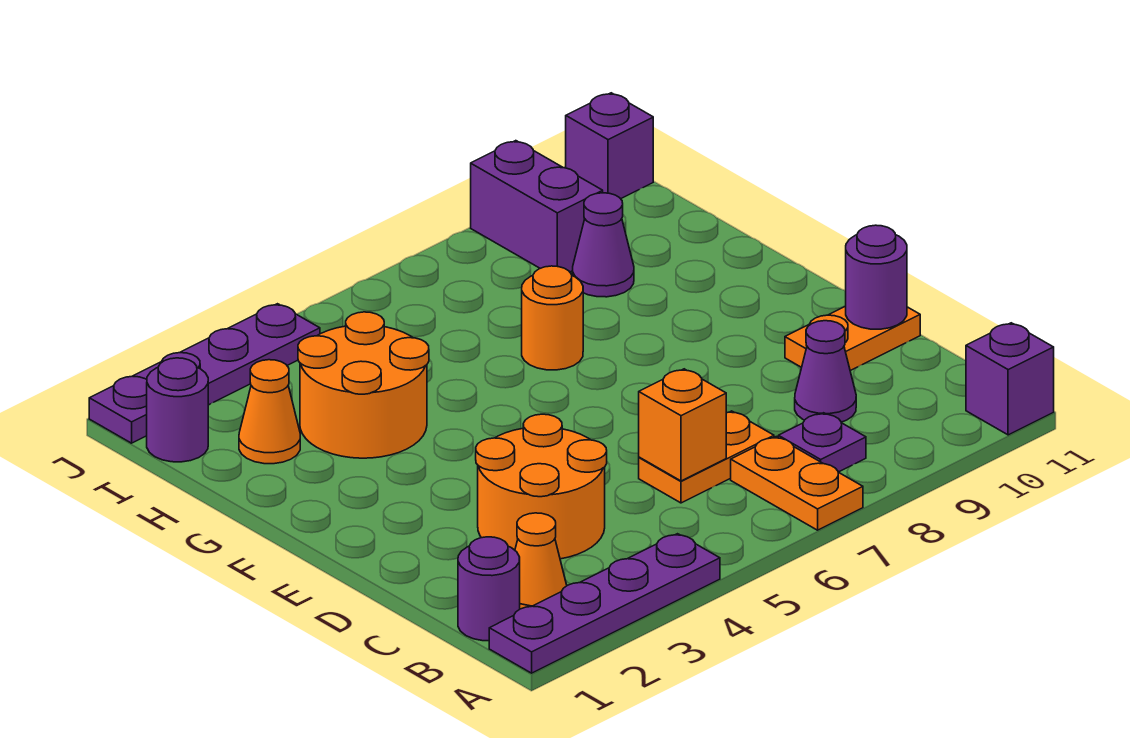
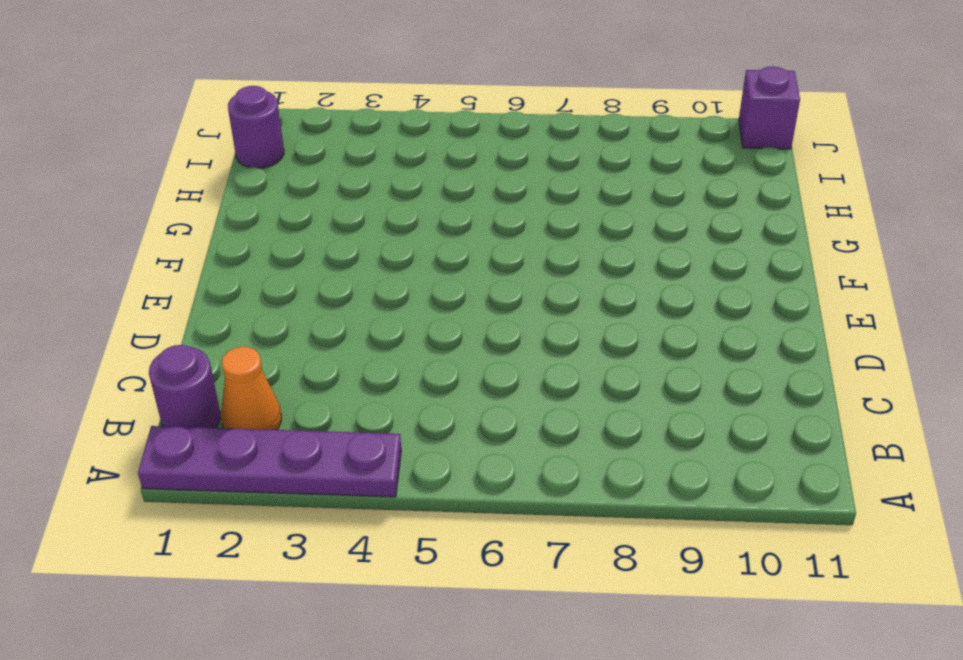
none -> orange plate A7:B7 level 1
none -> purple brick A11 level 1
none -> purple plate B8 level 1

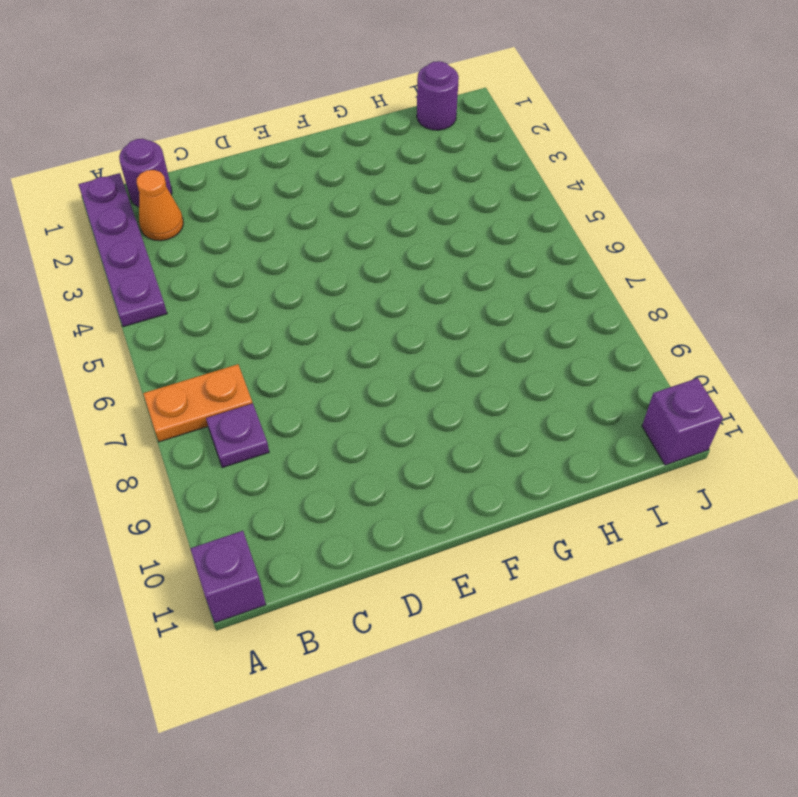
none -> orange round brick C3:D4 level 1
none -> orange plate C6:C7 level 1
none -> purple cone C9 level 1

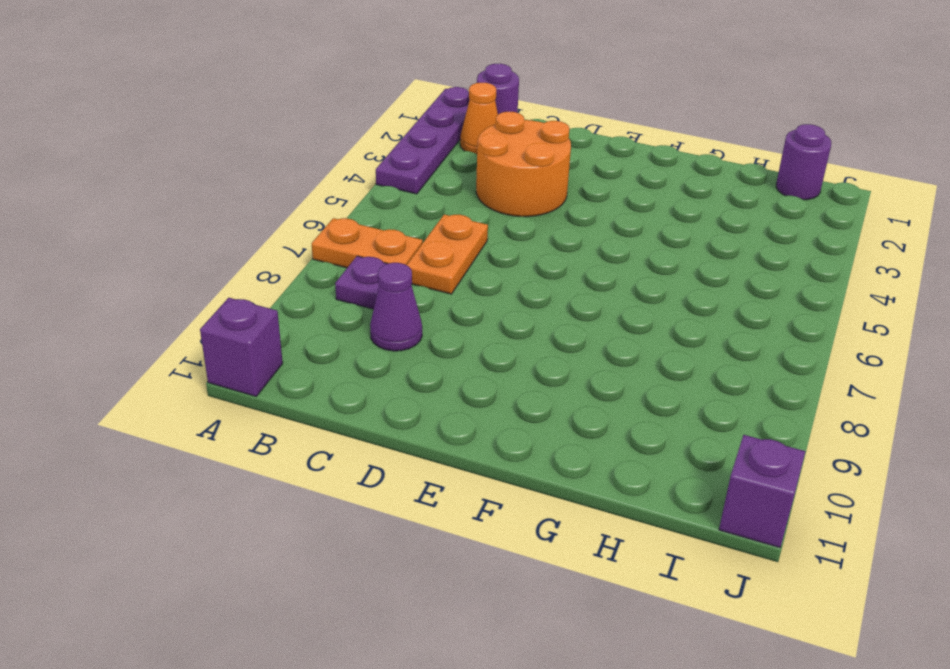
none -> orange plate D10:D11 level 1
none -> orange round brick G3:H4 level 1
none -> orange round brick G7 level 1

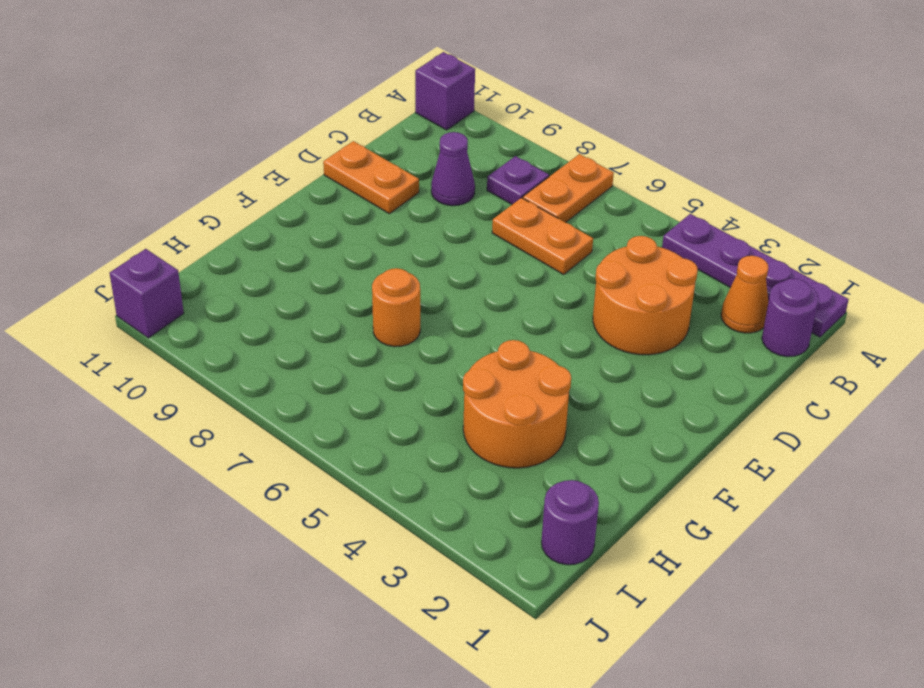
none -> orange cone H2 level 1
none -> purple cone H9 level 1
none -> purple brick I9:J9 level 1

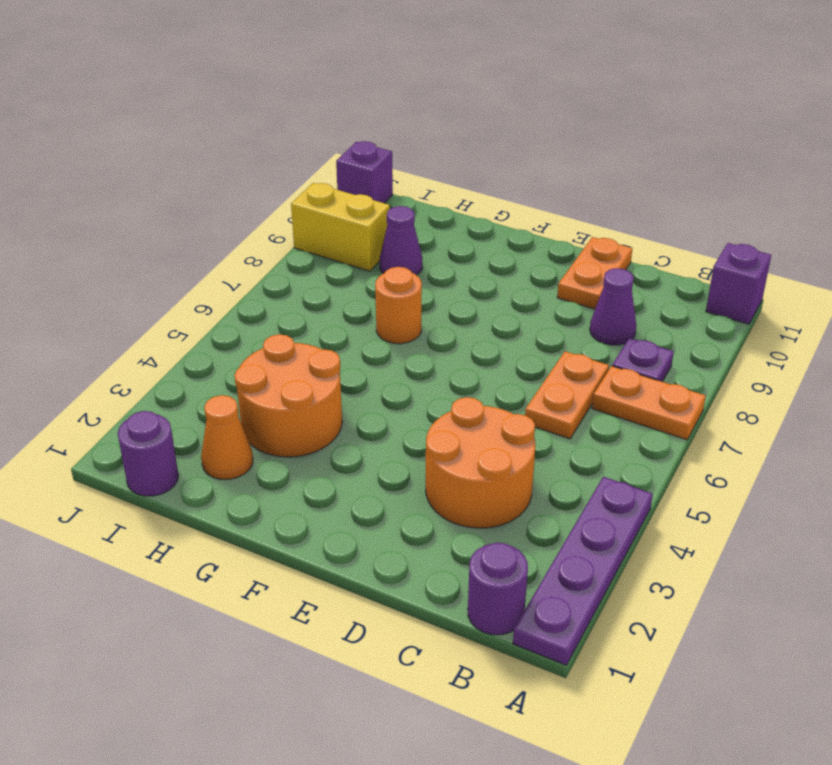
yellow brick I9:J9 level 1 -> purple brick I9:J9 level 1
none -> orange cone B2 level 1
none -> purple plate J1:J4 level 1
none -> orange brick C6 level 2

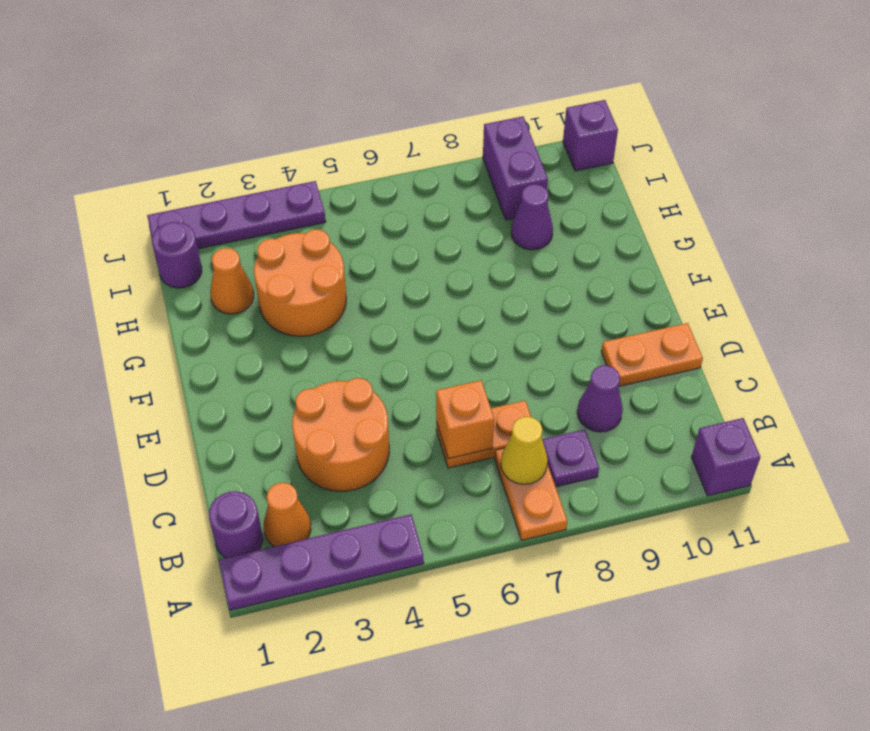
yellow cone B7 level 2 -> none
none -> orange round brick G7 level 1
none -> purple round brick D11 level 2

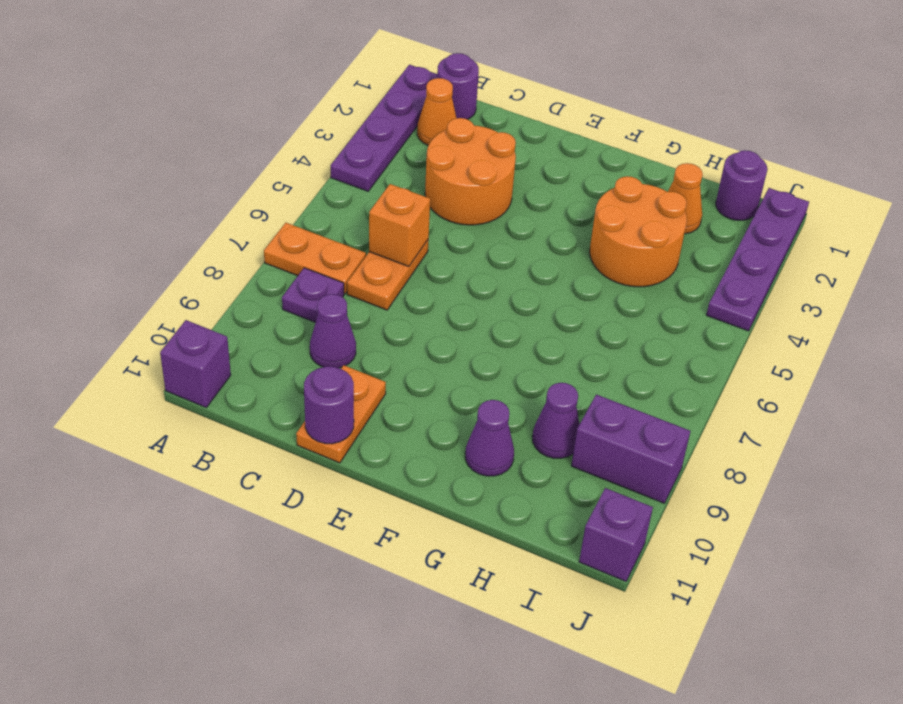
purple cone G10 level 1 -> none
none -> orange round brick G7 level 1

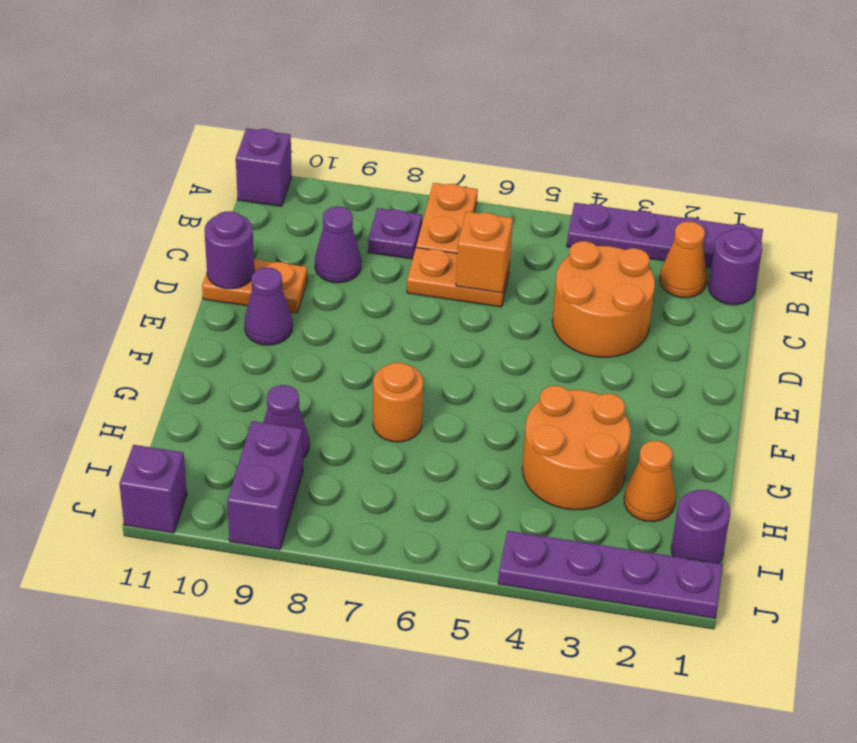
purple cone E10 level 1 -> none

